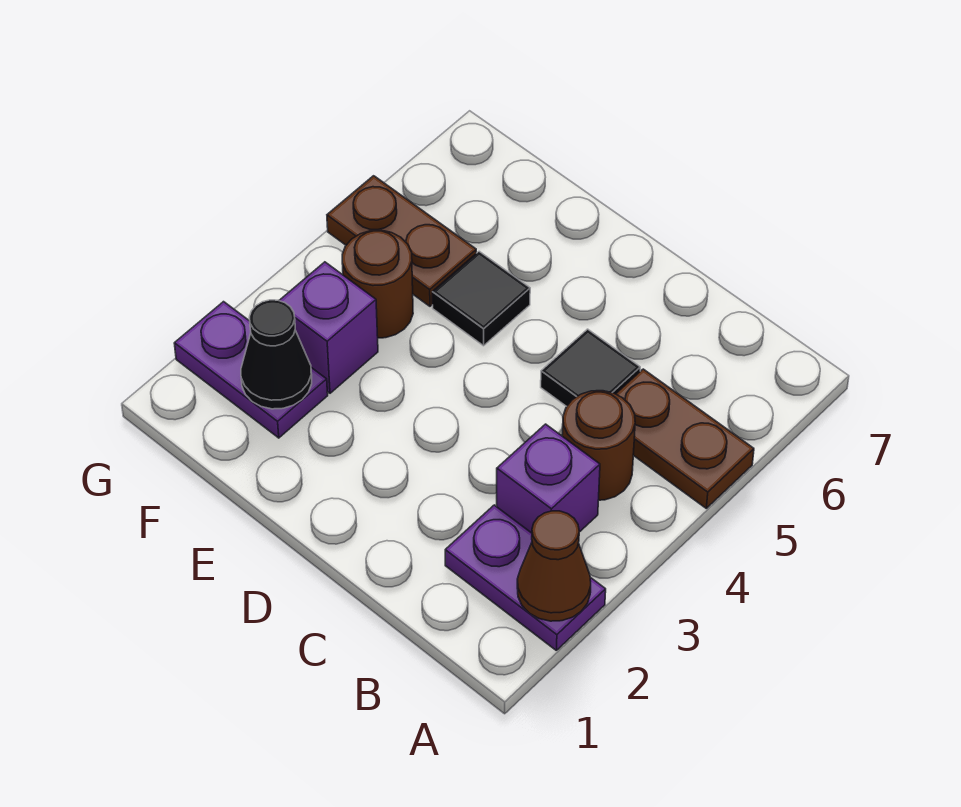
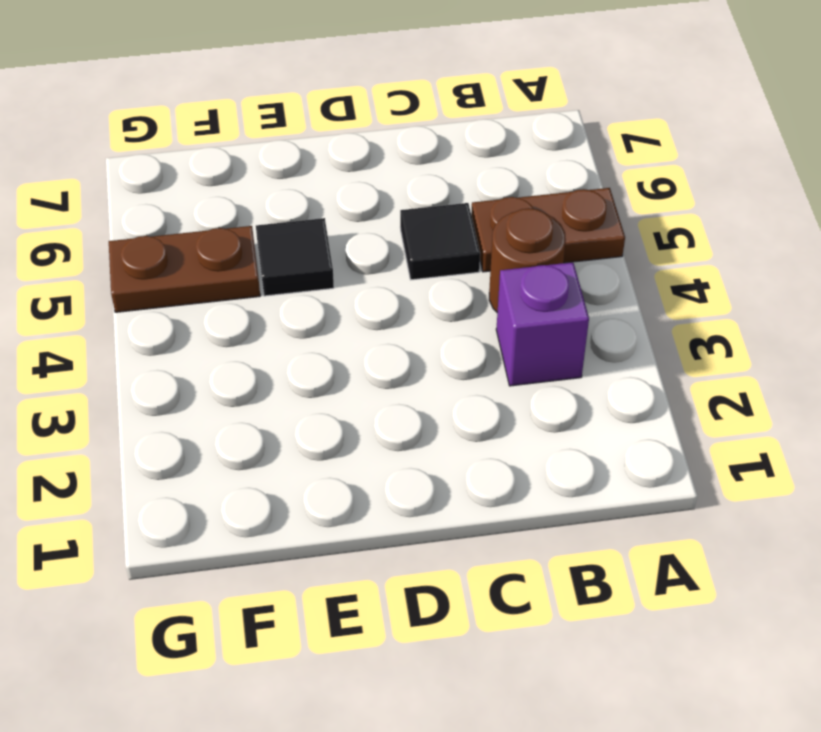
none -> purple plate A2:B2 level 1
none -> purple plate F2:G2 level 1
none -> purple brick F3 level 1

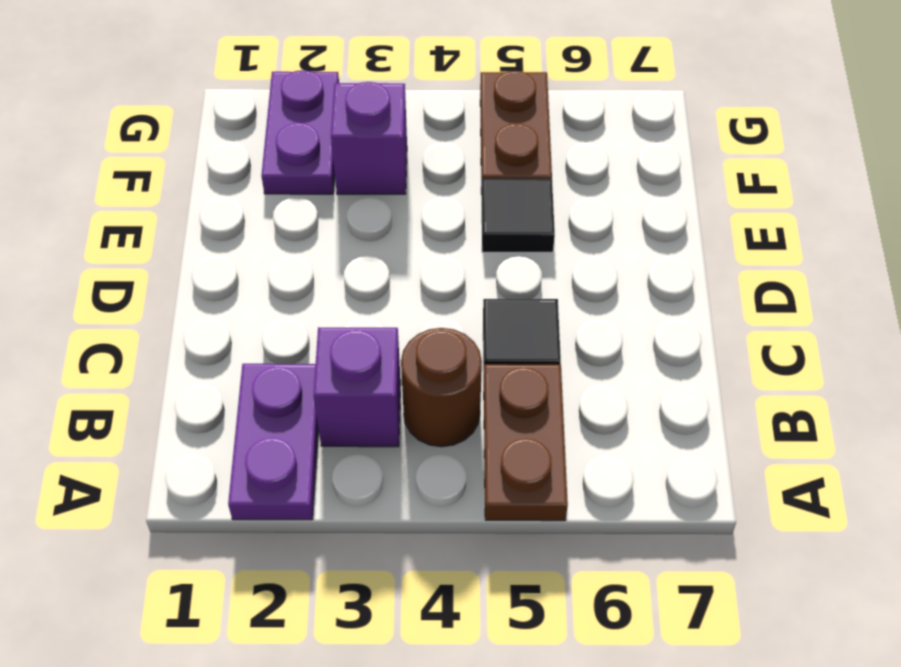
none -> brown round brick F4 level 1
none -> brown cone A2 level 2
none -> black cone F2 level 2

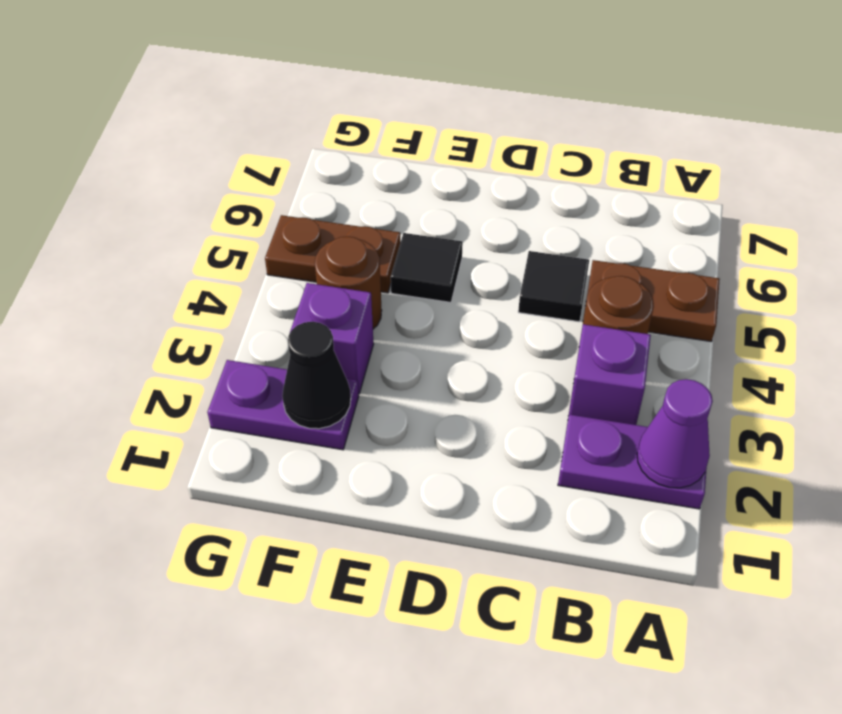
purple cone A2 level 2 -> brown cone A2 level 2

